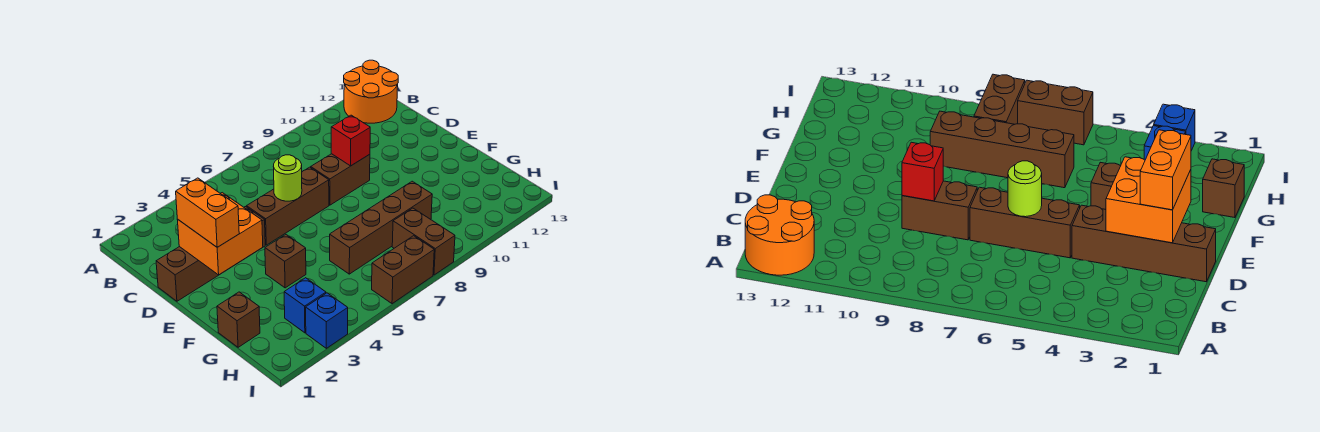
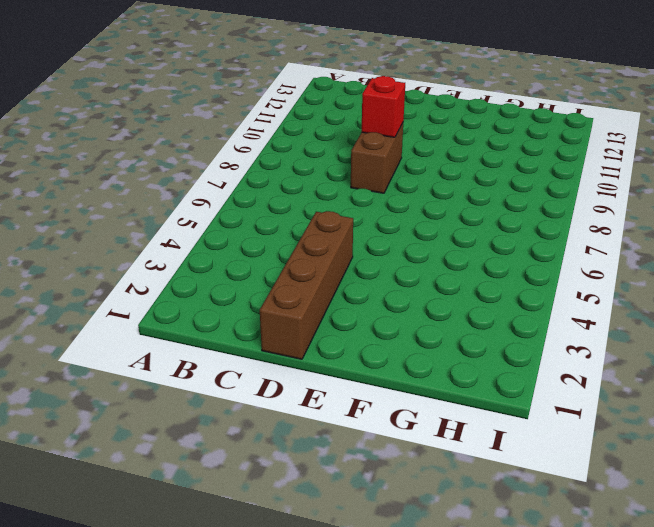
none -> orange round brick A12:B13 level 1
none -> brown brick D5:D7 level 1
none -> brown brick F4 level 1

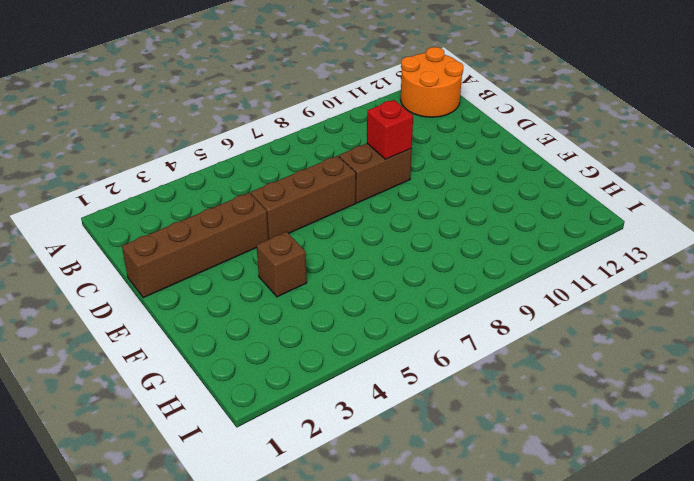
none -> brown brick G1 level 1
none -> brown brick G6:G9 level 1
none -> blue brick H3 level 1

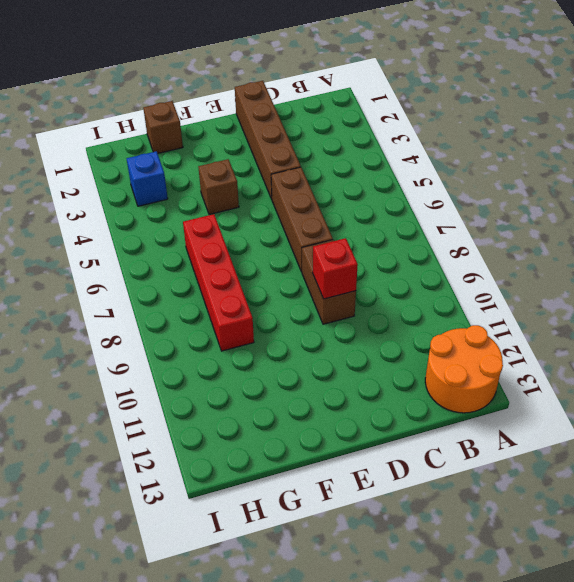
red brick G6:G9 level 1 -> brown brick G6:G9 level 1
none -> brown brick H8:I8 level 1
none -> blue brick I3 level 1
none -> brown brick I6:I7 level 1

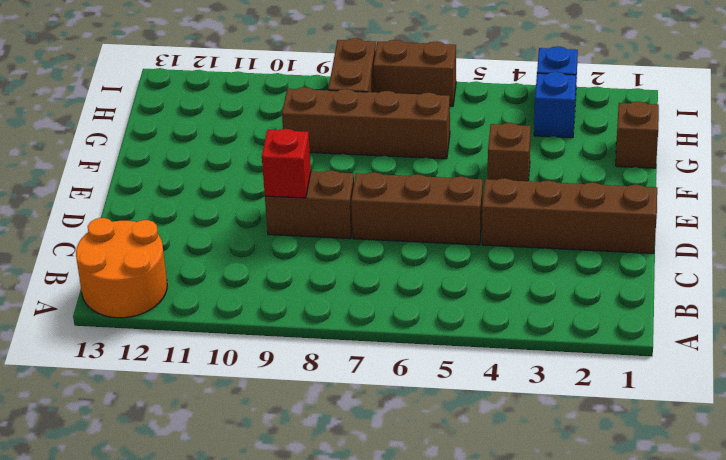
none -> orange brick D2:E3 level 2
none -> lime round brick D6 level 2
none -> orange brick D2:E2 level 3

